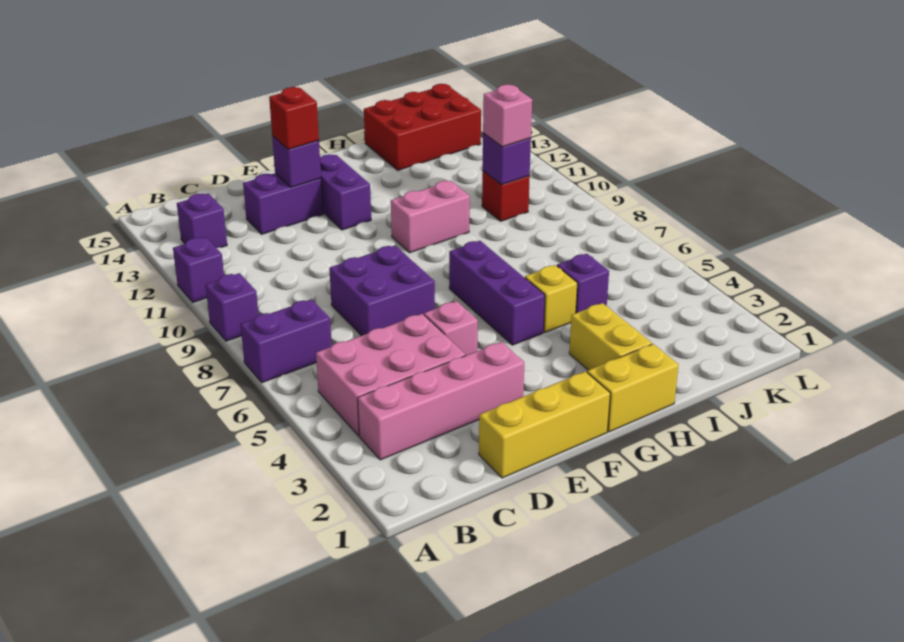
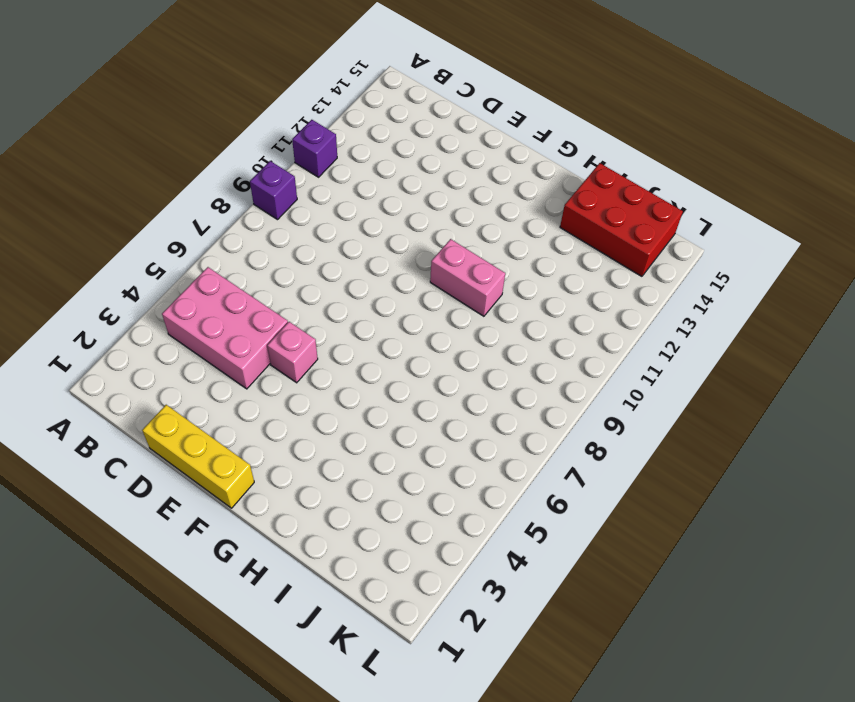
none -> purple brick A7:B7 level 1
none -> pink brick B3:E3 level 1
none -> purple brick B13 level 1

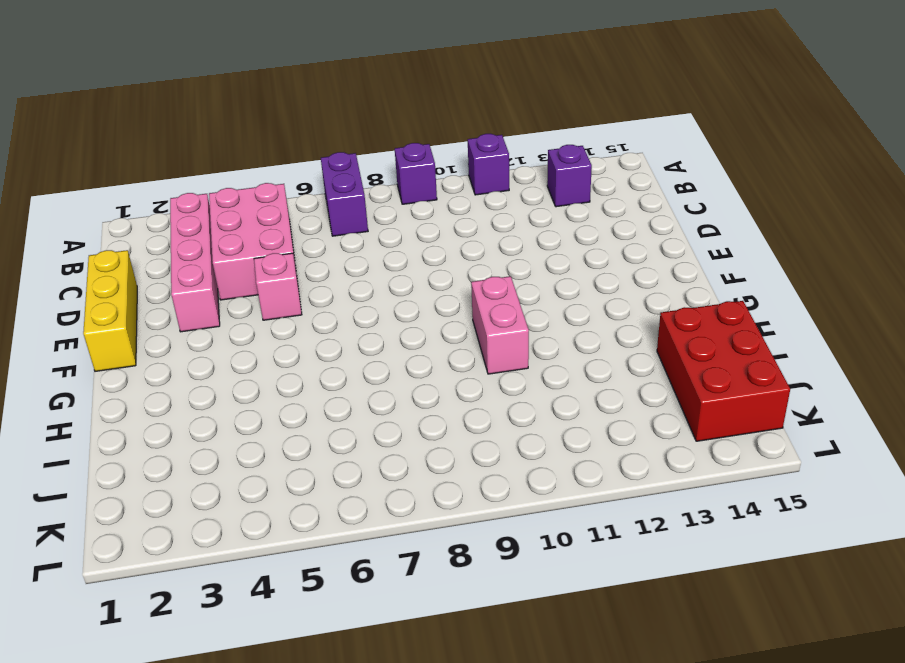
none -> purple brick D7:E8 level 1
none -> purple brick D13:E13 level 1
none -> purple brick F12:F13 level 1

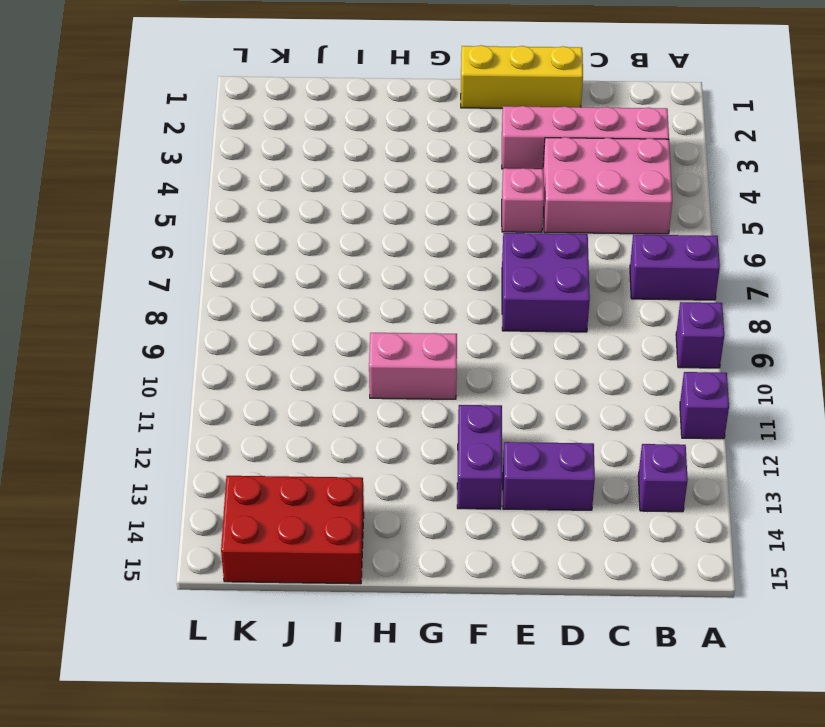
none -> yellow brick G1:H1 level 1
none -> purple brick G5:G7 level 1
none -> yellow brick H2:H3 level 1

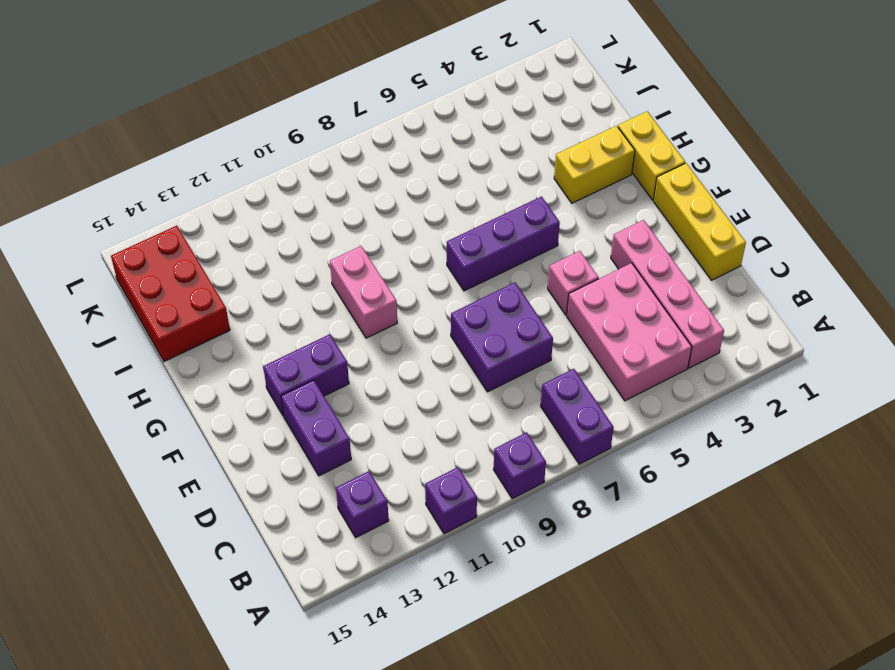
none -> yellow brick H5 level 1
none -> purple brick I5 level 1
none -> red brick J10 level 1

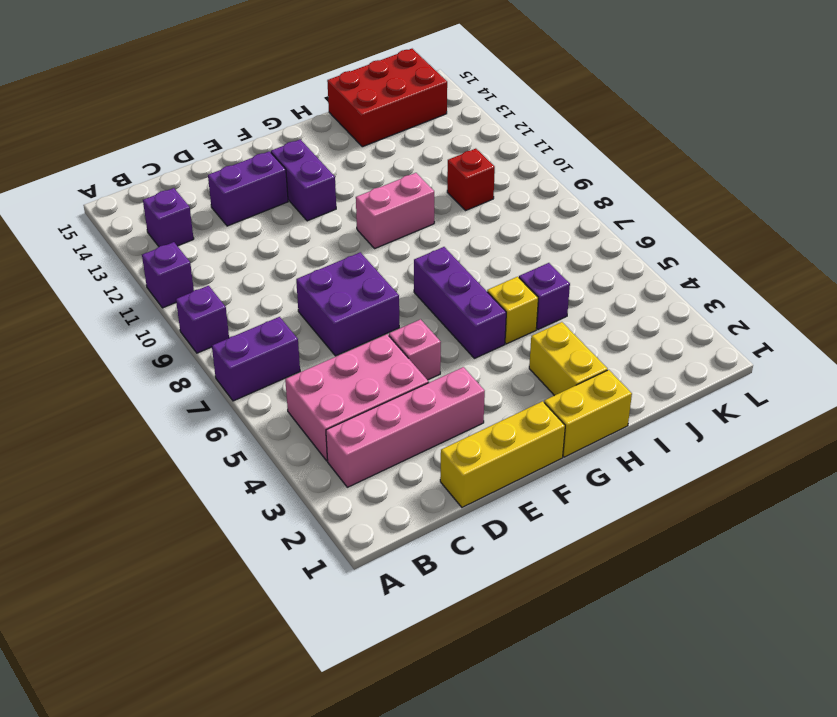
none -> purple brick E13 level 2
none -> purple brick J10 level 2
none -> red brick E13 level 3

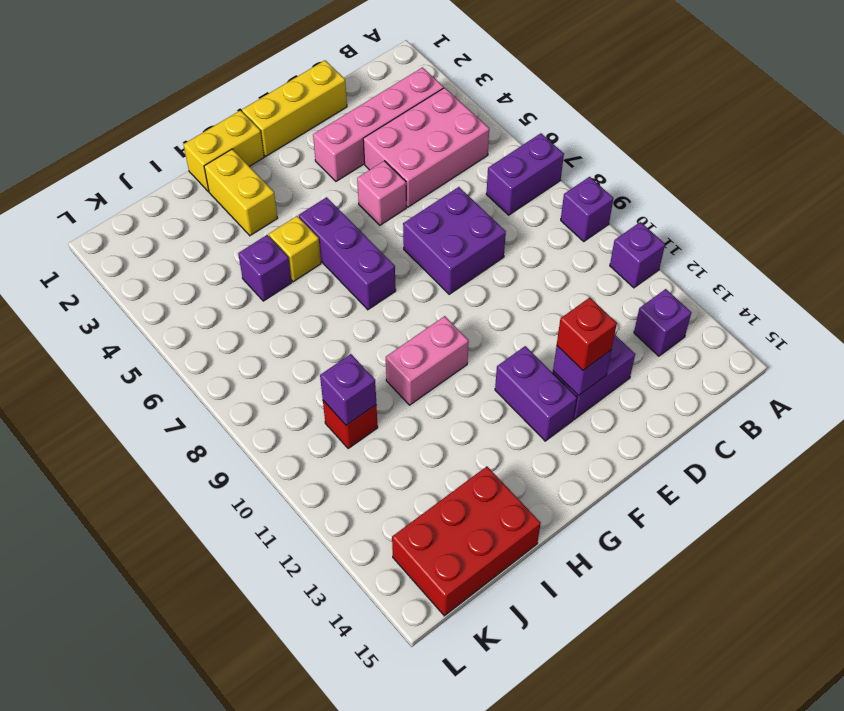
none -> pink brick J10 level 3

